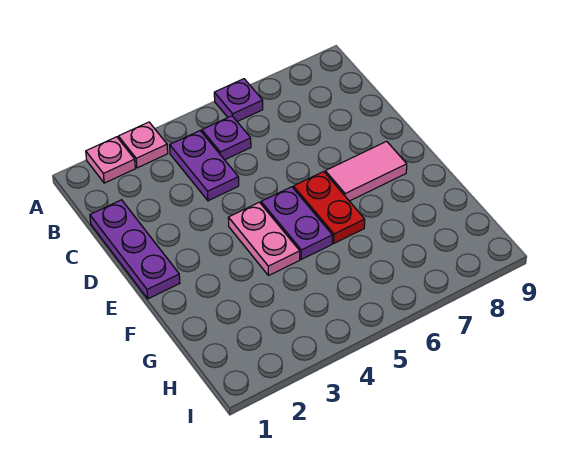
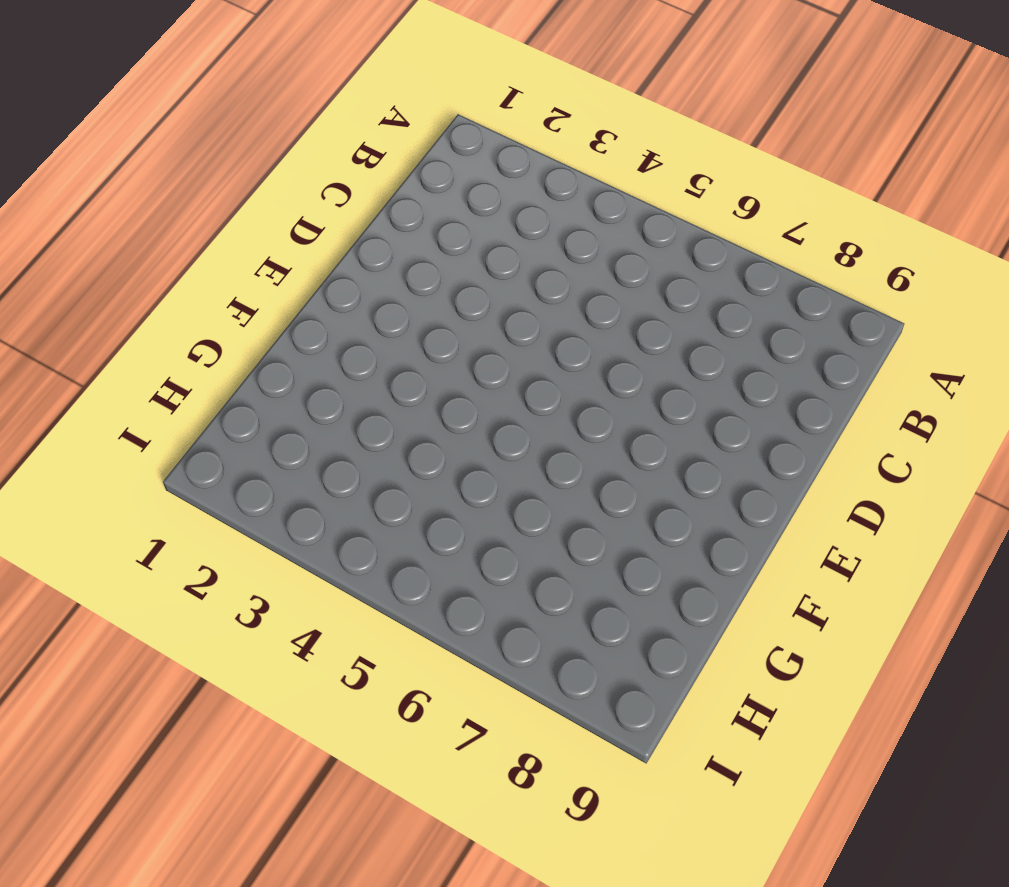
none -> pink plate A2 level 1
none -> pink plate A3 level 1

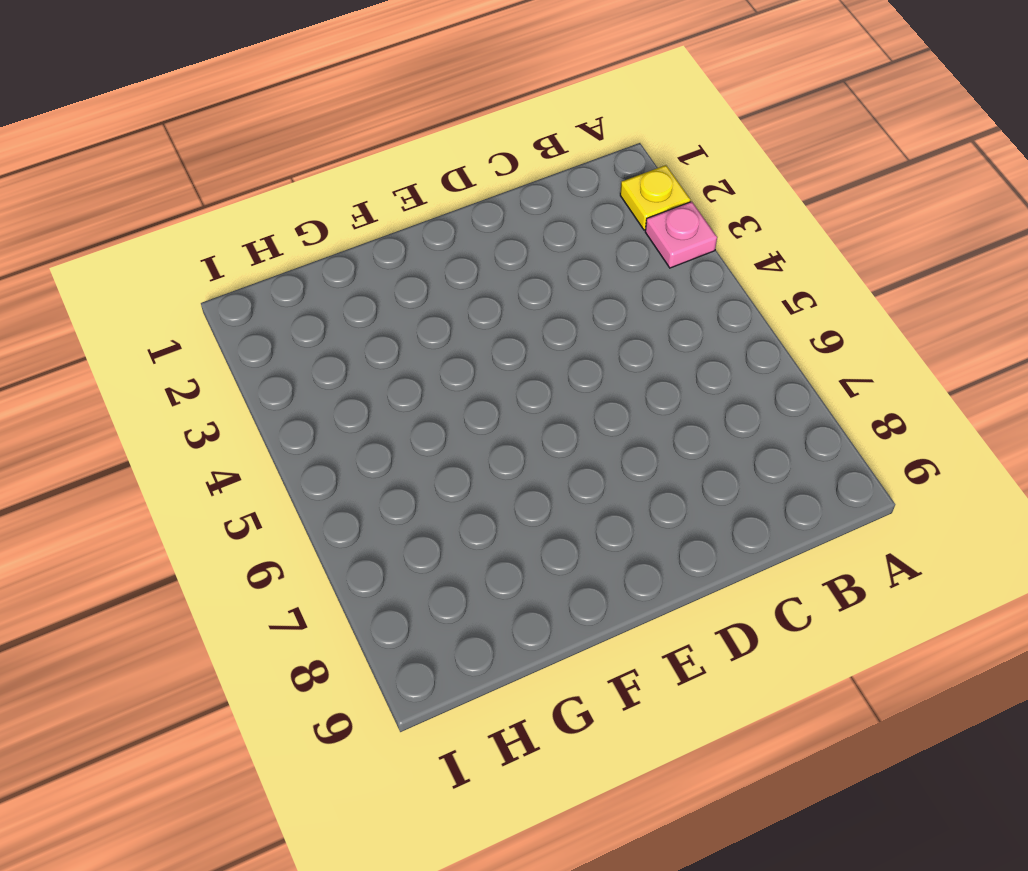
yellow plate A2 level 1 -> pink plate A2 level 1
none -> purple plate A6 level 1
none -> purple plate B4:C4 level 1

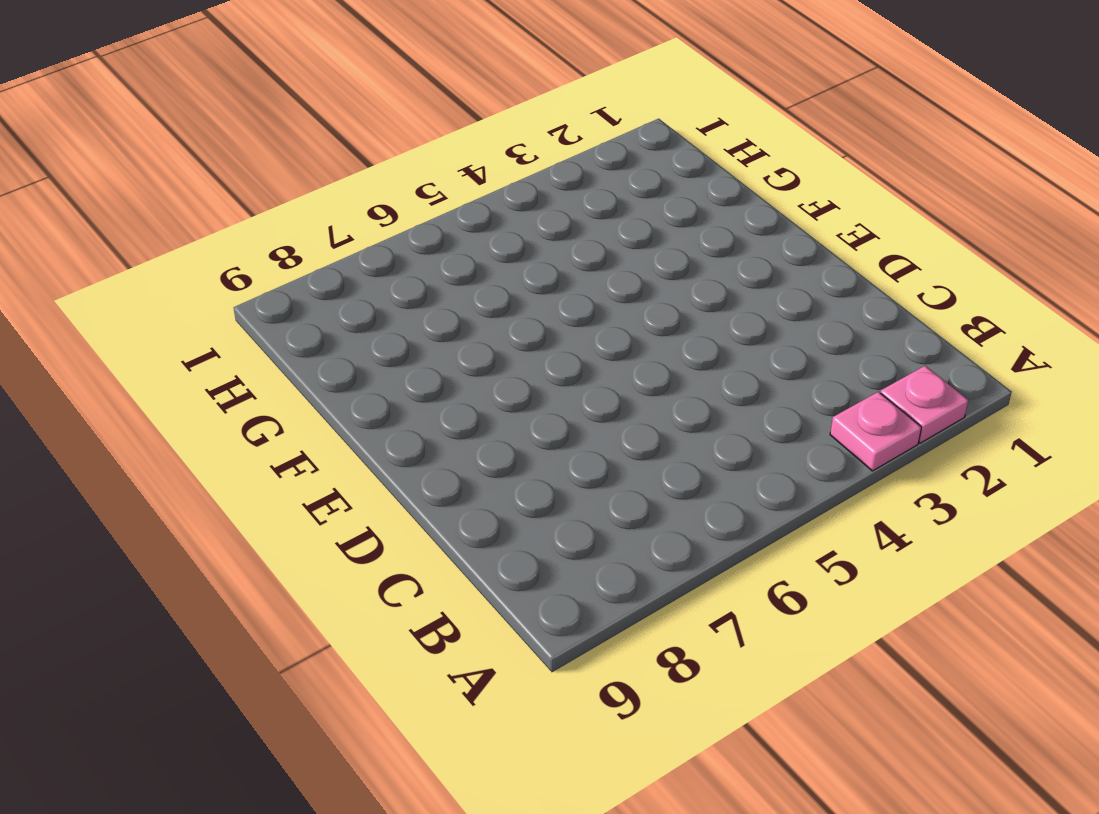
none -> purple plate A6 level 1
none -> purple plate B4:C4 level 1

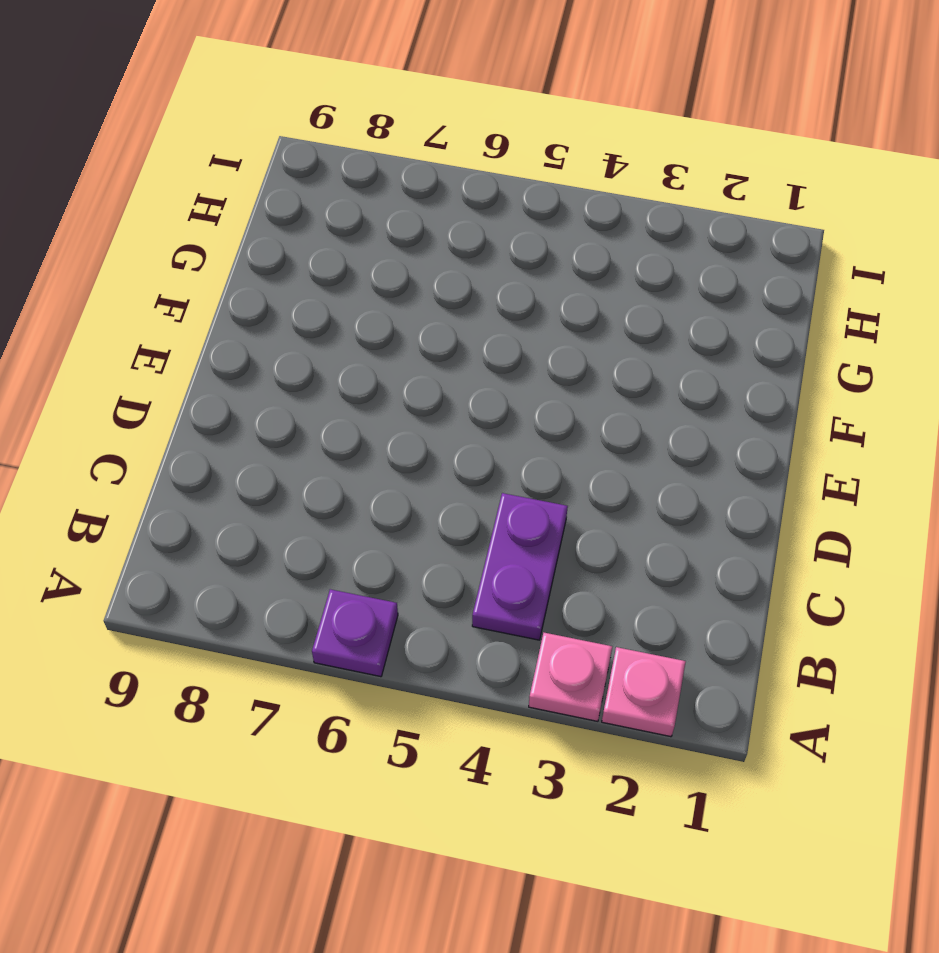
none -> purple plate B5 level 1
none -> purple plate C1:E1 level 1

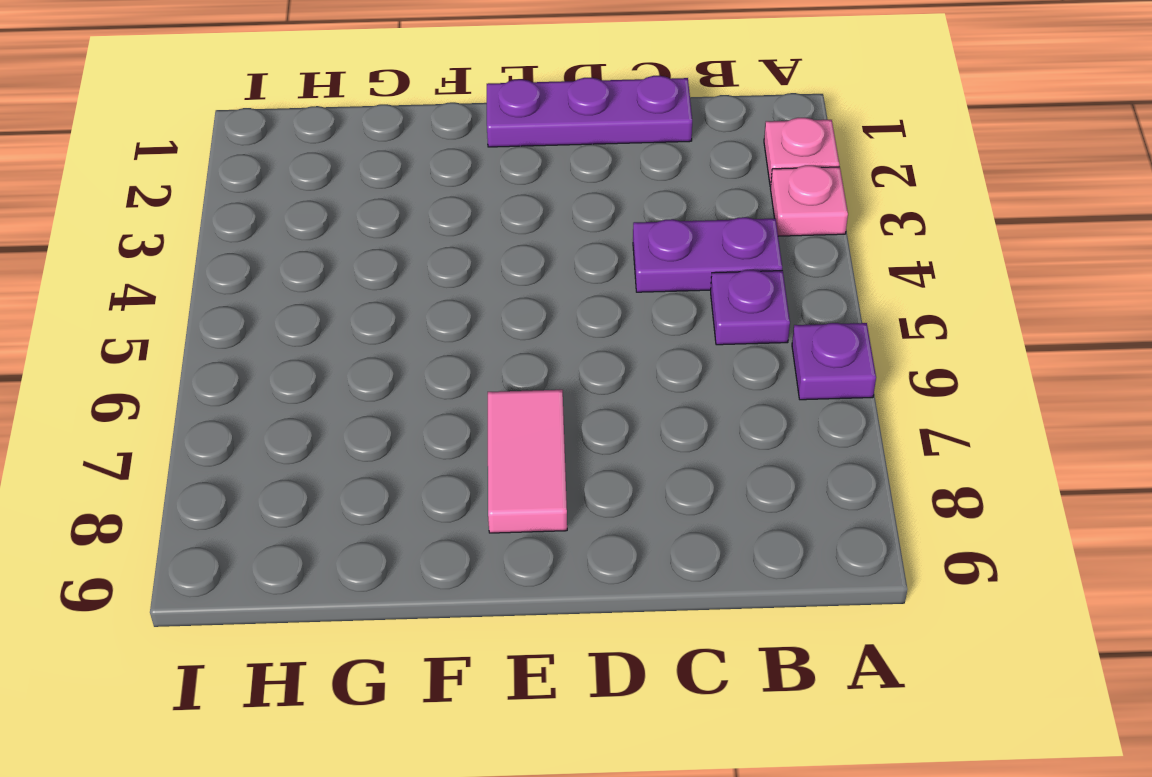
none -> pink plate E4:F4 level 1
none -> purple plate E5:F5 level 1

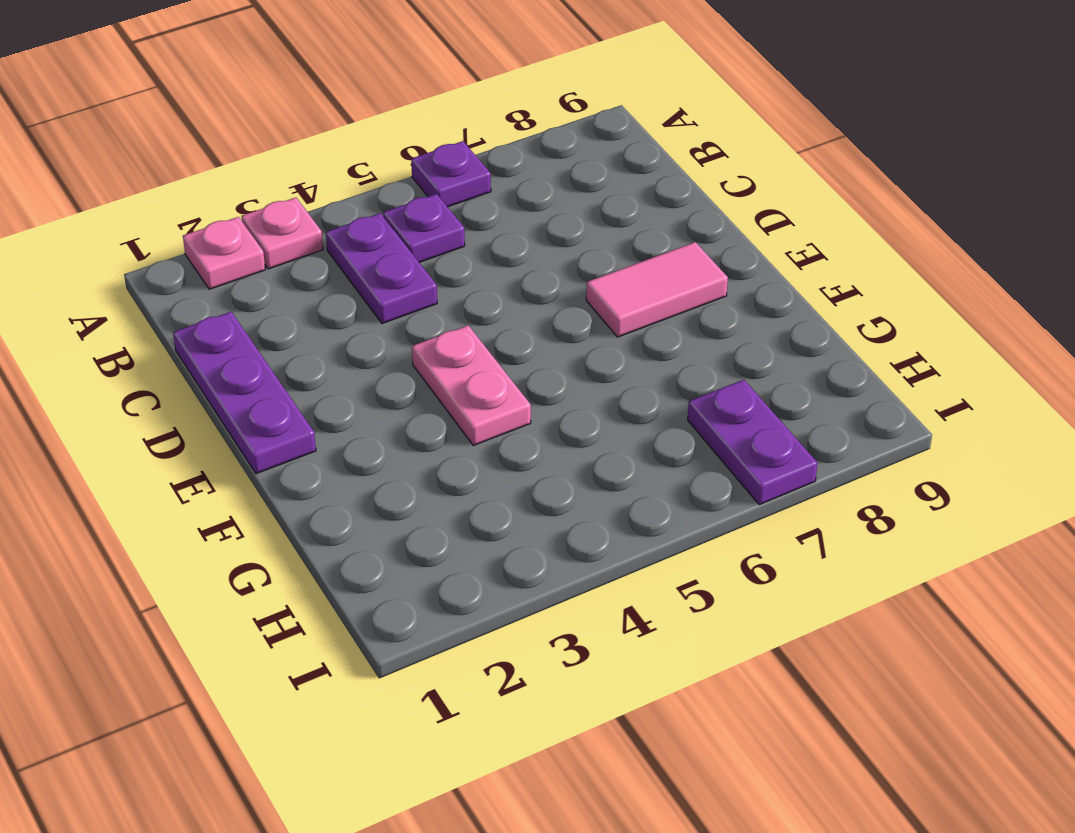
purple plate H7:I7 level 1 -> purple plate E5:F5 level 1
none -> red plate E6:F6 level 1

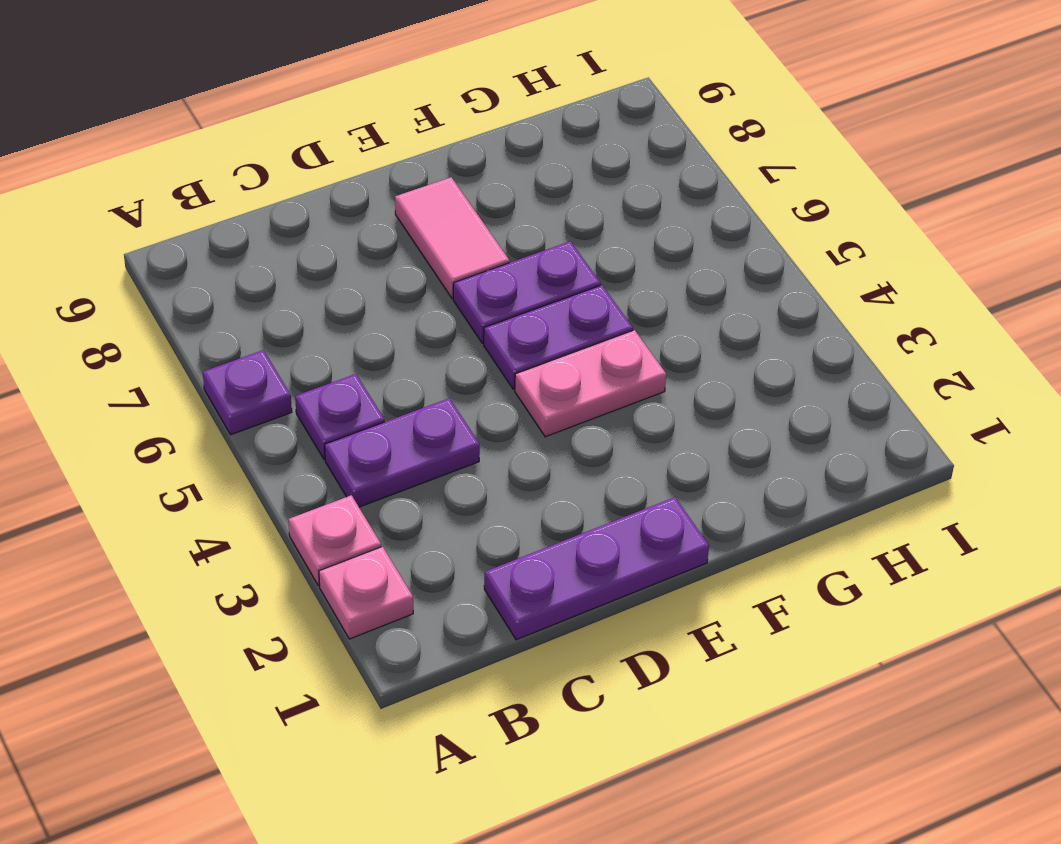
purple plate E6:F6 level 1 -> red plate E6:F6 level 1

